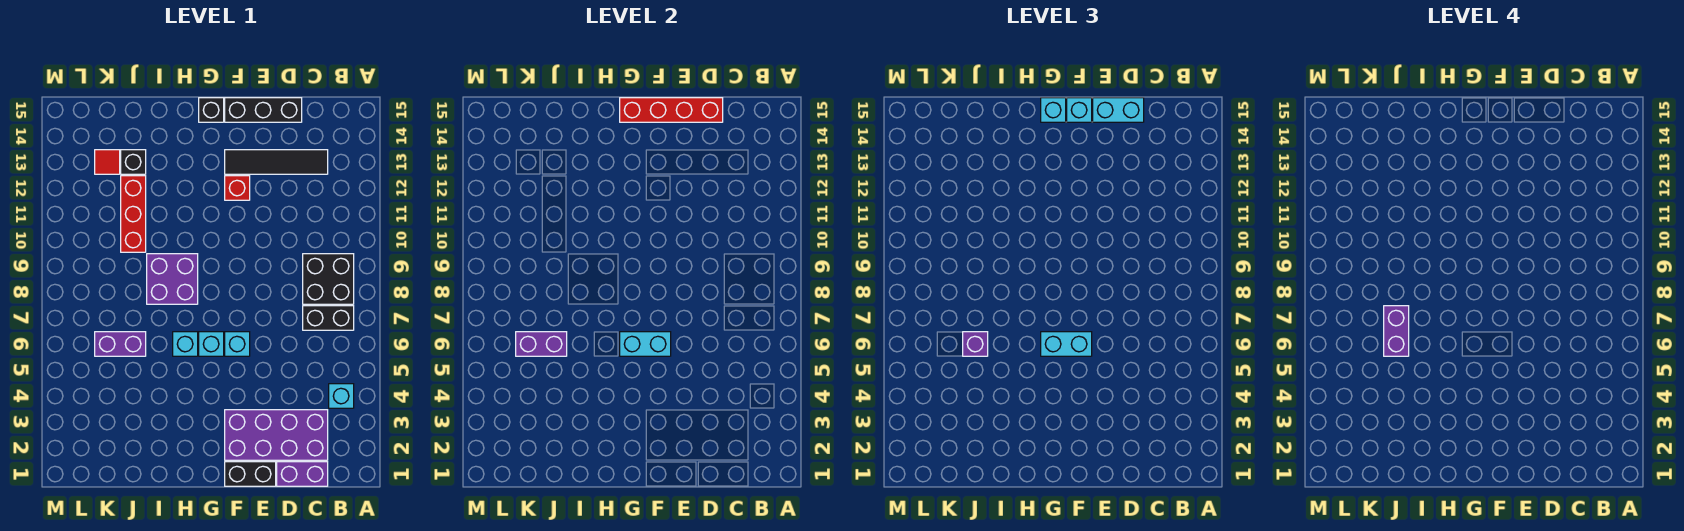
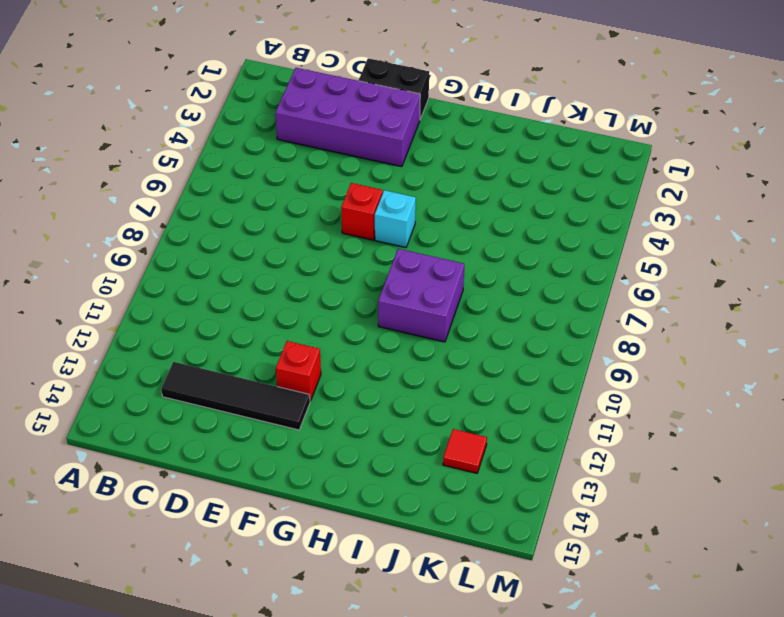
red brick F6 level 1 -> cyan brick F6 level 1
none -> cyan brick B4 level 1
none -> black brick B7:C7 level 1
none -> black brick B8:C9 level 1

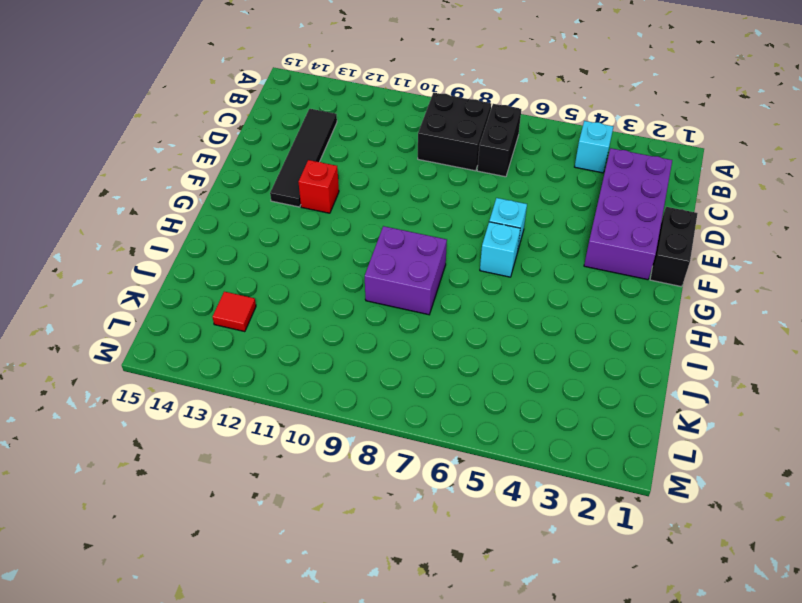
none -> purple brick C1:D1 level 1
none -> black brick D15:F15 level 1
none -> black brick G15 level 1

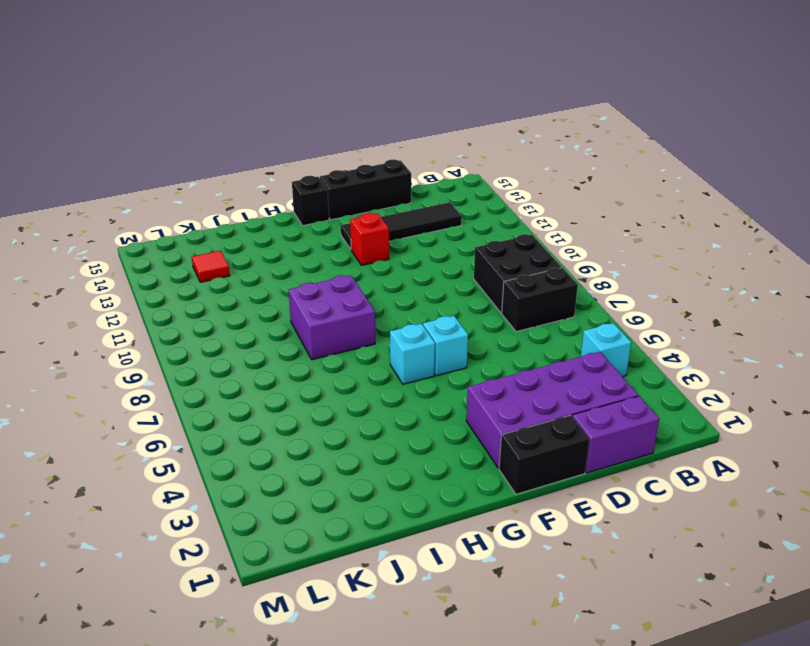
none -> cyan brick H6 level 1
none -> purple brick J6:K6 level 1
none -> red brick J10:J12 level 1

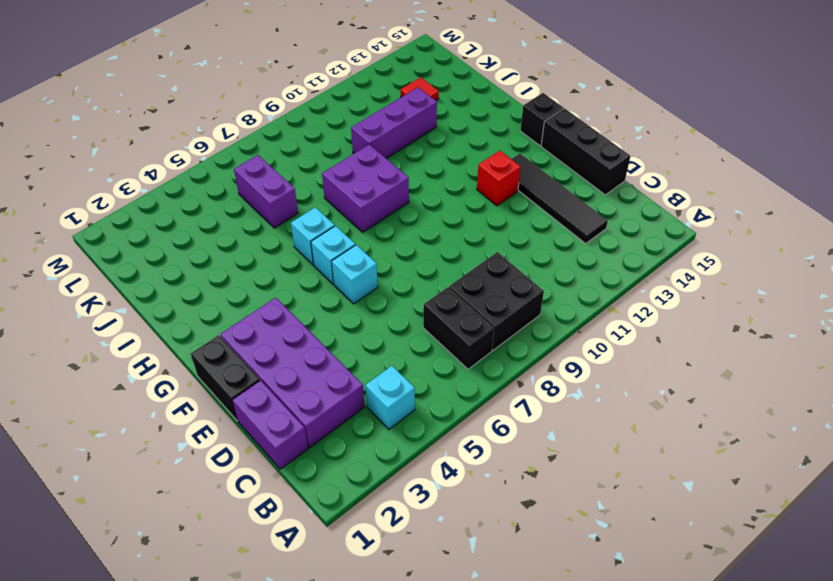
purple brick J10:J12 level 1 -> red brick J10:J12 level 1
none -> black brick J13 level 1
none -> red brick D15:G15 level 2
none -> cyan brick F6:G6 level 2

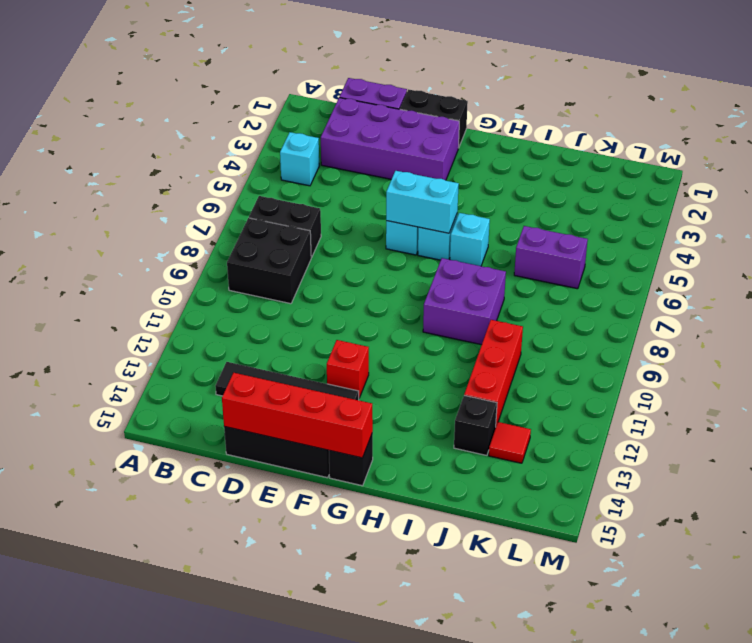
none -> purple brick J6:K6 level 2
none -> cyan brick D15:E15 level 3
none -> cyan brick F6:G6 level 3

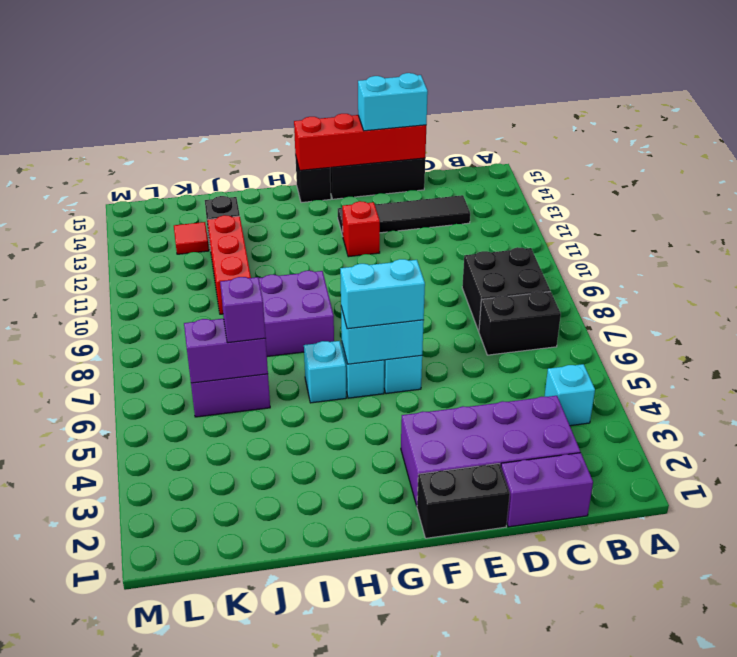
none -> cyan brick F15 level 3
none -> cyan brick G15 level 3
none -> purple brick J6:J7 level 4

